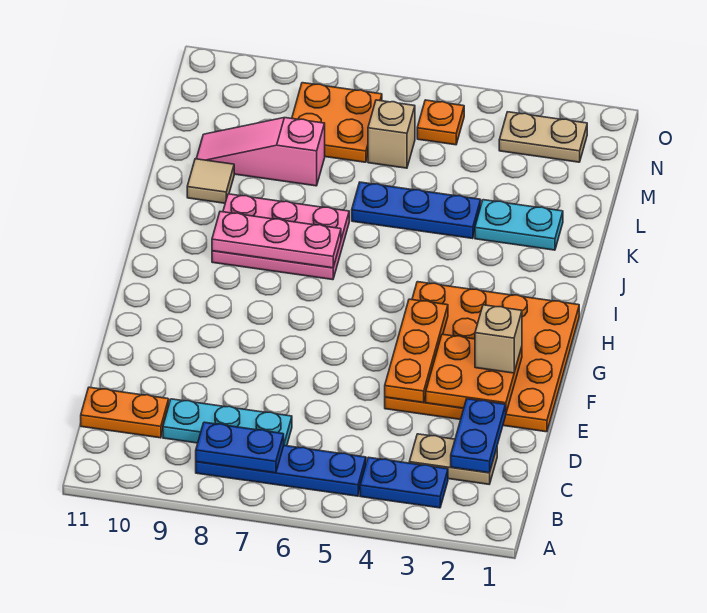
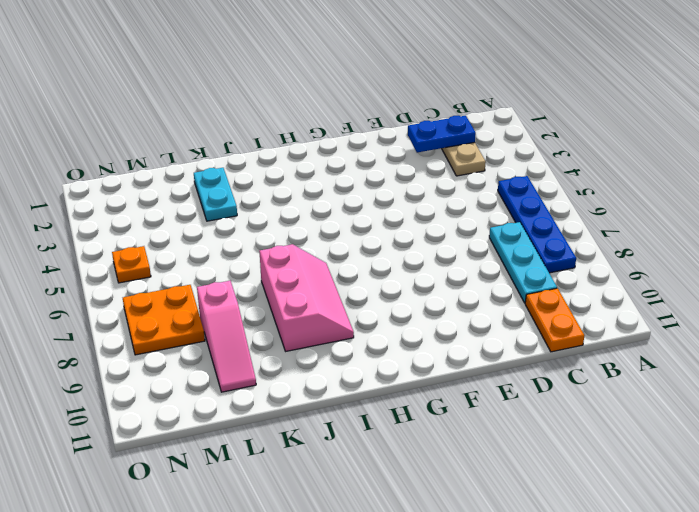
pink slope I7:J9 level 1 top J -> pink plate I7:J9 level 1
none -> blue plate B3:B4 level 1
none -> orange plate E1:H4 level 1
none -> blue plate K4:K6 level 1

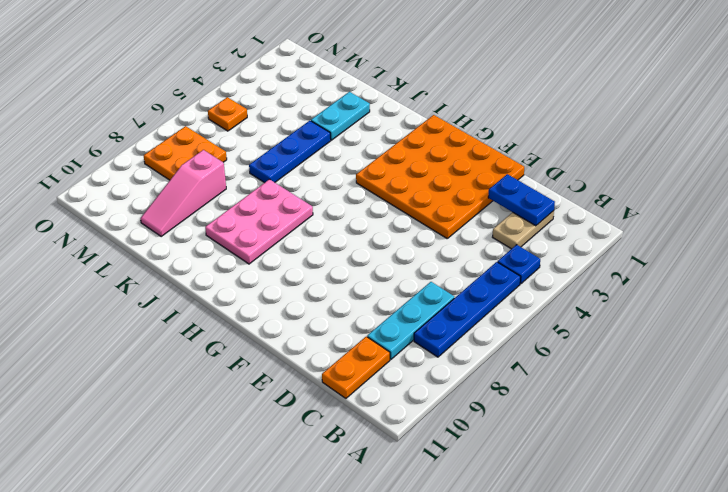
blue plate B4 level 1 -> blue plate B3:B4 level 1
none -> tan tile K10 level 1
none -> tan brick M6 level 1
none -> tan plate N2:N3 level 1

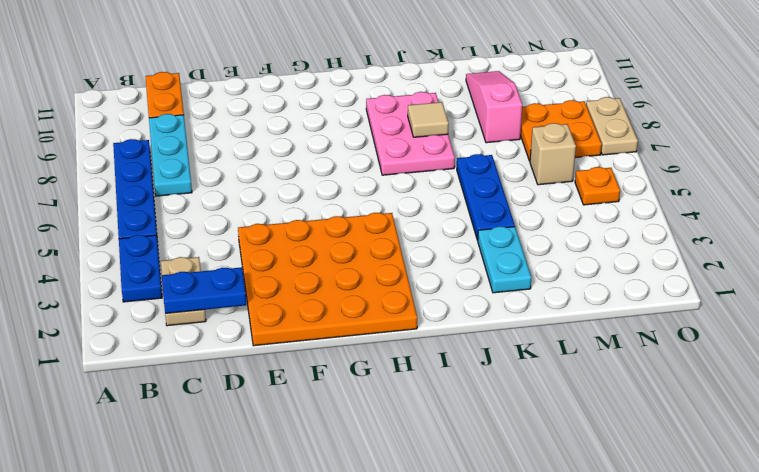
tan tile J8 level 2 -> tan tile K10 level 1
tan plate O7:O8 level 1 -> tan plate N2:N3 level 1
none -> blue plate B7:B8 level 2
none -> orange plate E2:F3 level 2
none -> orange plate E4:G4 level 2

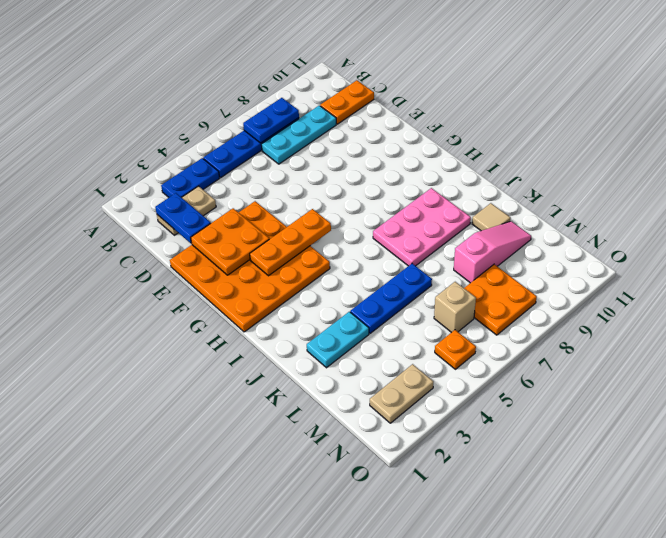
orange plate G3:G5 level 2 -> orange plate E4:G4 level 2
none -> pink plate I7:I9 level 2
none -> tan brick F2 level 3

